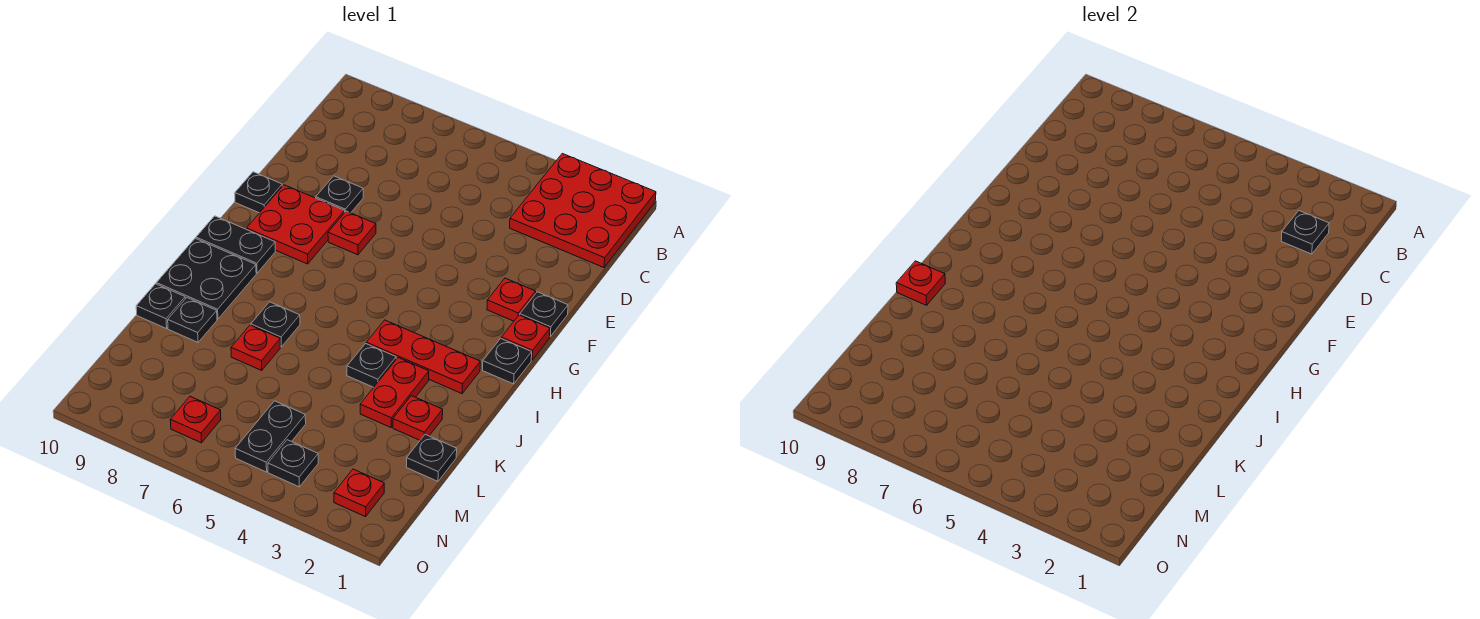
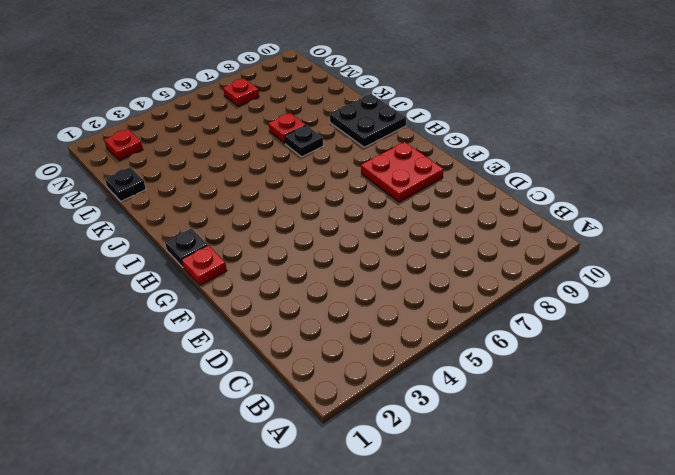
none -> red plate A1:C3 level 1
none -> black plate E8 level 1
none -> black plate F1 level 1

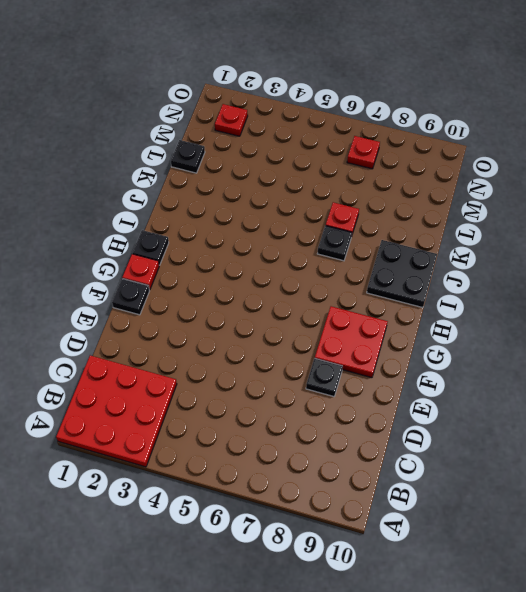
none -> red plate F2 level 1
none -> red plate F7 level 1
none -> black plate F10 level 1

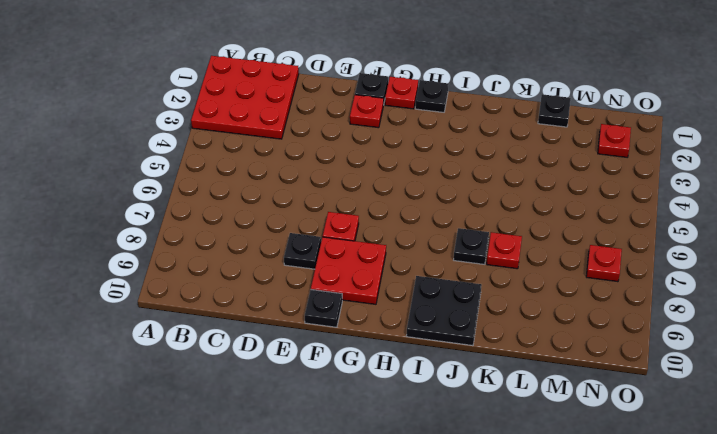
none -> black plate H9:H10 level 1
none -> red plate I2:I4 level 1
none -> red plate J3:K3 level 1

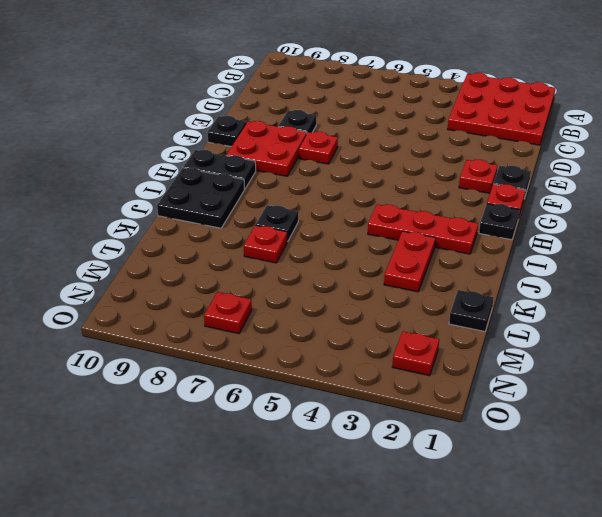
none -> black plate J4 level 1
none -> red plate K2 level 1
none -> black plate K9 level 1

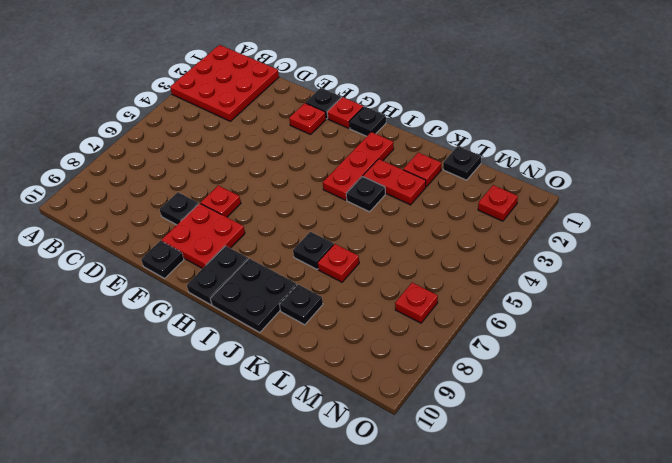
none -> black plate K10 level 1
none -> black plate M5:N5 level 1
none -> black plate N4 level 1

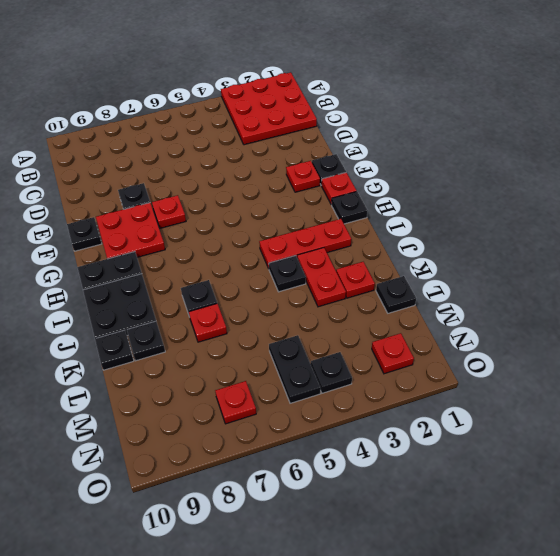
none -> black plate C2 level 2
none -> red plate J10 level 2

